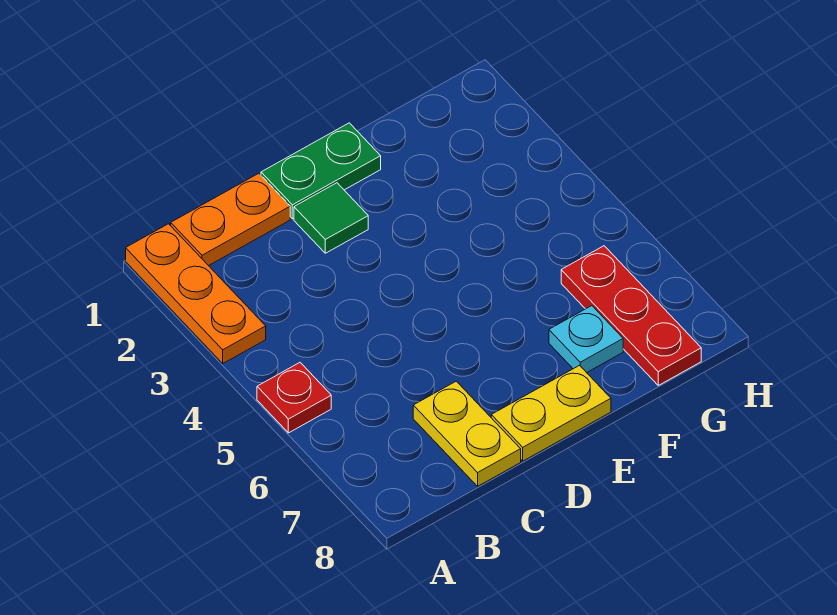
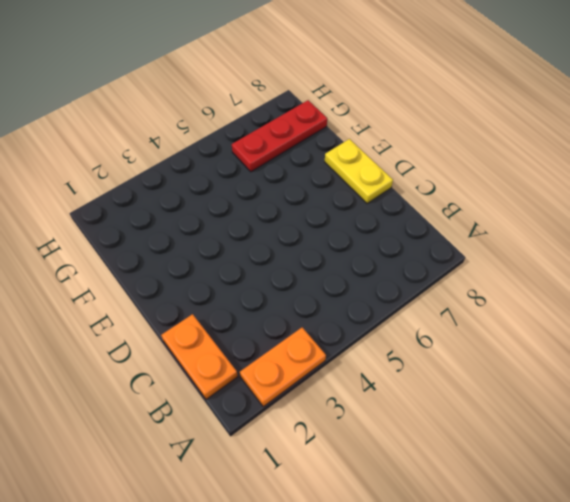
orange plate A2:A3 level 1 -> orange plate A1:A3 level 1
none -> red plate A5 level 1
none -> yellow plate C7:C8 level 1

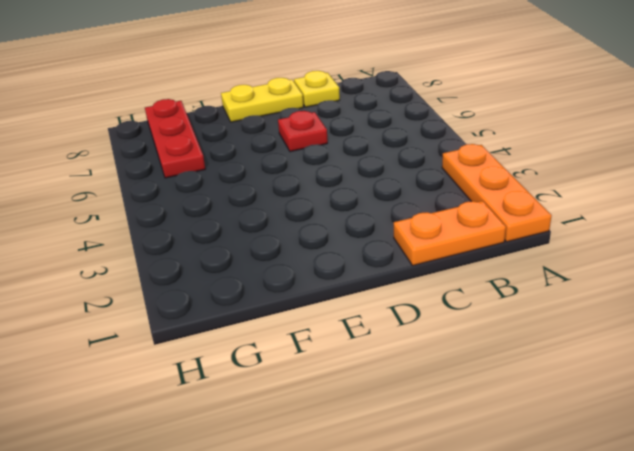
yellow plate C8 level 1 -> yellow plate C7:C8 level 1
red plate D6 level 1 -> red plate A5 level 1
none -> green plate D1:E1 level 1
none -> green tile D2 level 1

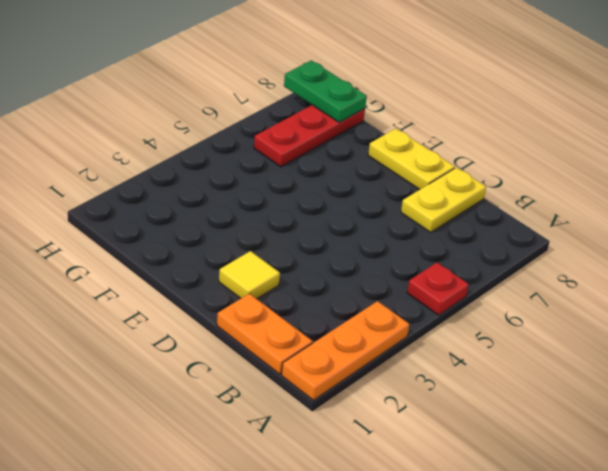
yellow tile D2 level 1 -> green tile D2 level 1
green plate G8:H8 level 2 -> green plate D1:E1 level 1
none -> cyan plate F7 level 1

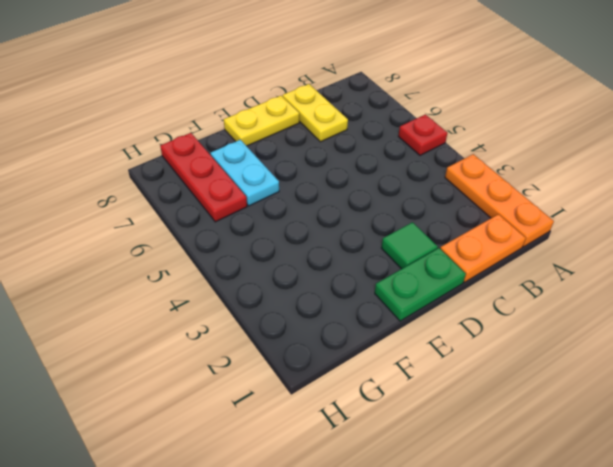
cyan plate F6:F7 level 1 -> cyan plate F7 level 1

